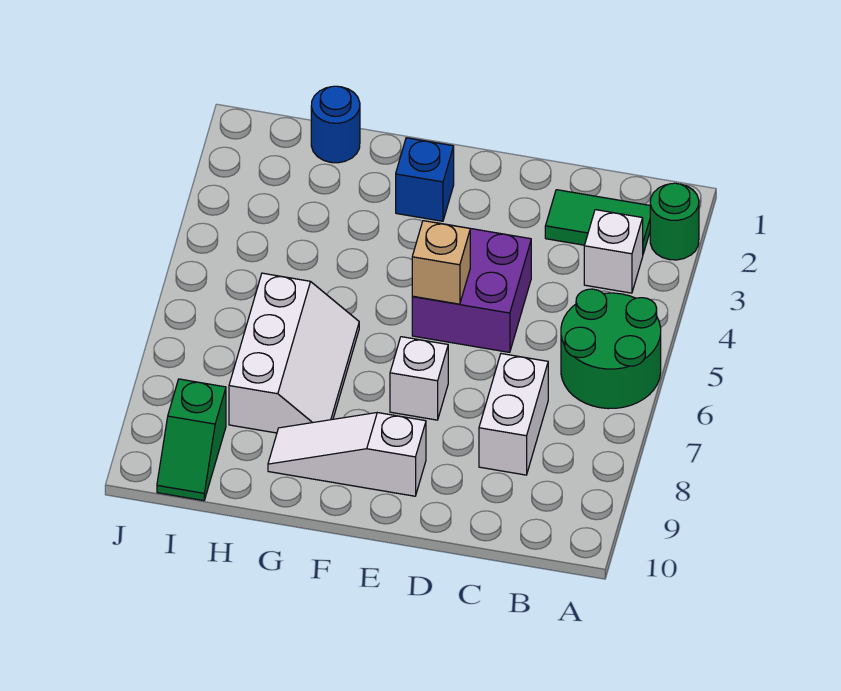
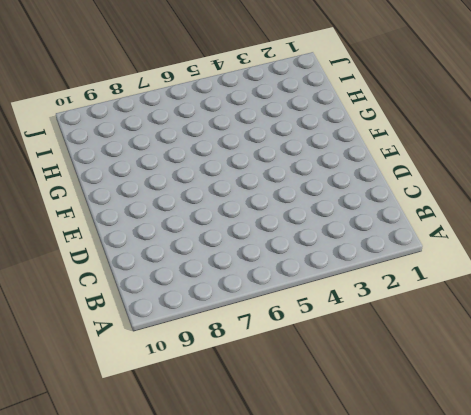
none -> green round brick A2 level 1
none -> green round brick A5:B6 level 1
none -> green tile B2:C2 level 1

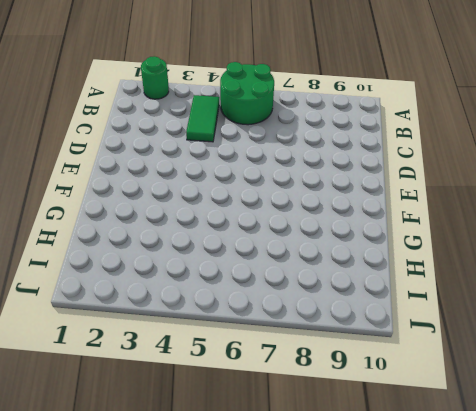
green tile B4:C4 level 1 -> green tile B2:C2 level 1
none -> white brick B3 level 1
none -> white brick C7:C8 level 1
none -> purple brick D4:E5 level 1

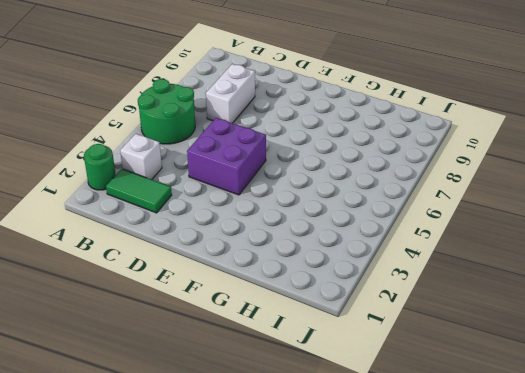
none -> white brick E7 level 1
none -> white slope E9:G9 level 1 top E
none -> blue brick F2 level 1

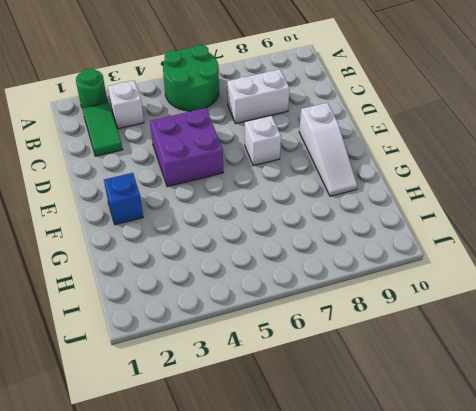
none -> white slope G6:H8 level 1 top H
none -> blue round brick H1 level 1
none -> green slope I9:I10 level 1 top 9

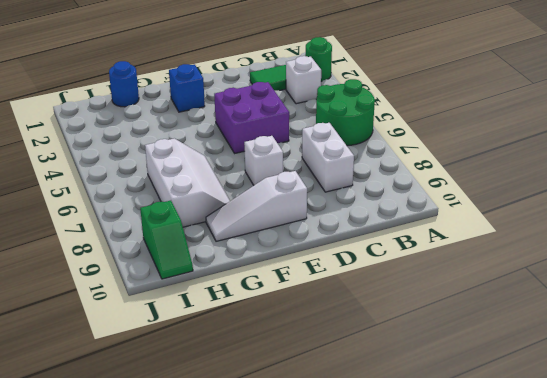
none -> tan brick E5 level 2

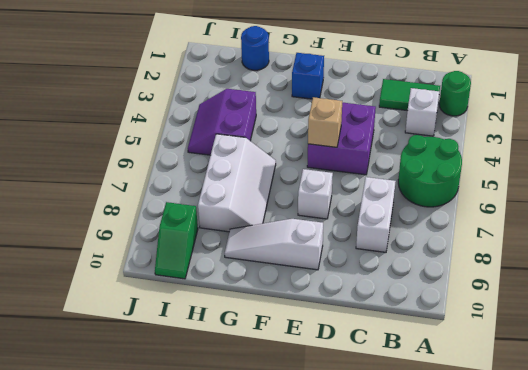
purple slope H4:I5 level 1 top H -> none

